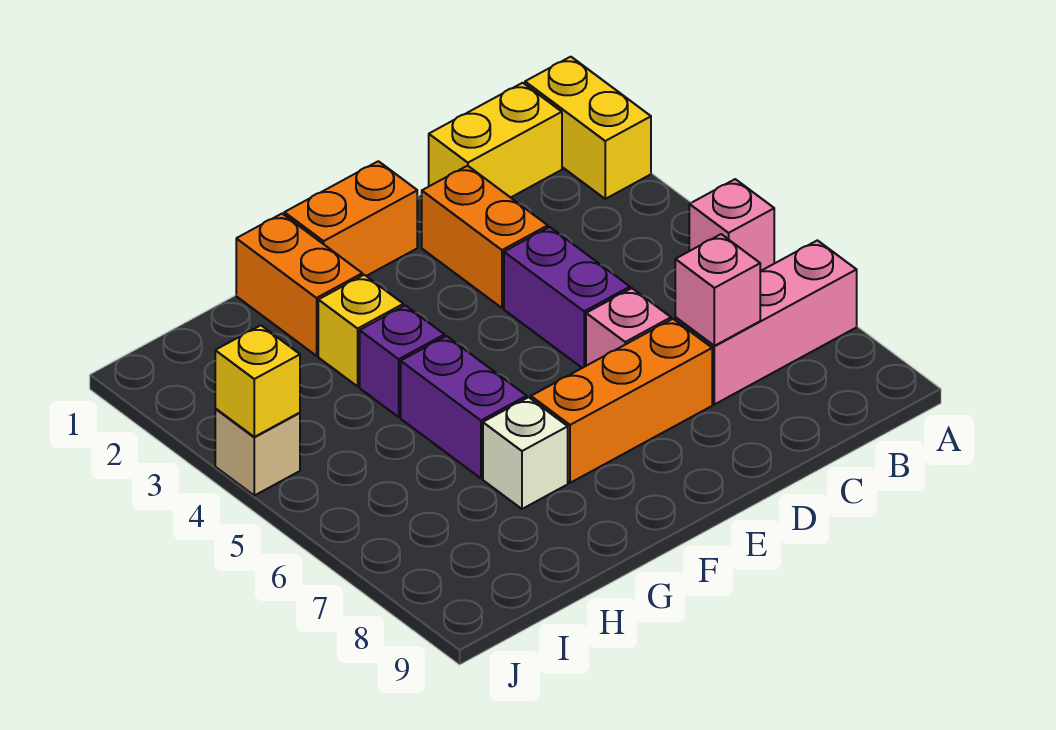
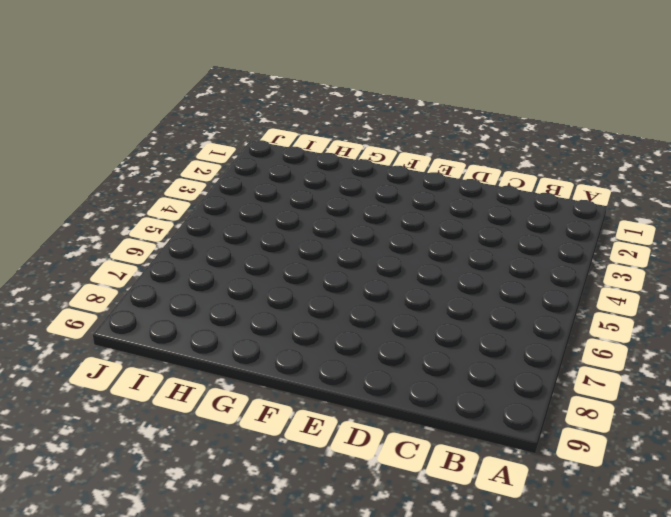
none -> yellow brick A1:A2 level 1
none -> pink brick A5 level 1
none -> pink brick A7:C7 level 1

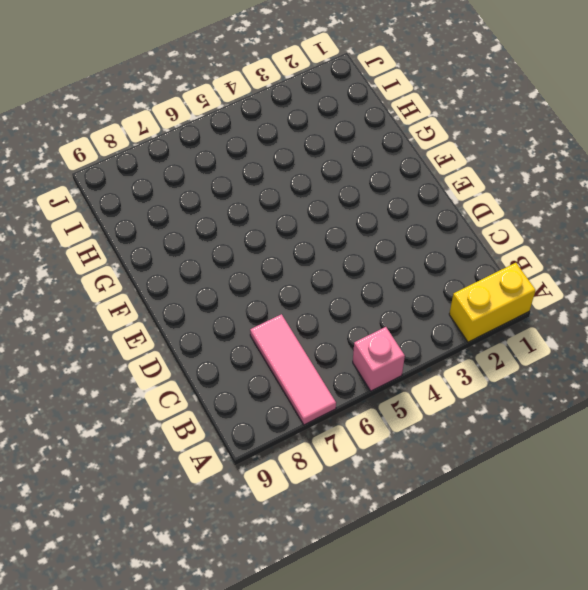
pink tile A7:C7 level 1 -> pink brick A7:C7 level 1
none -> yellow brick B1:C1 level 1
none -> orange brick D2:D3 level 1
none -> purple brick D4:D5 level 1

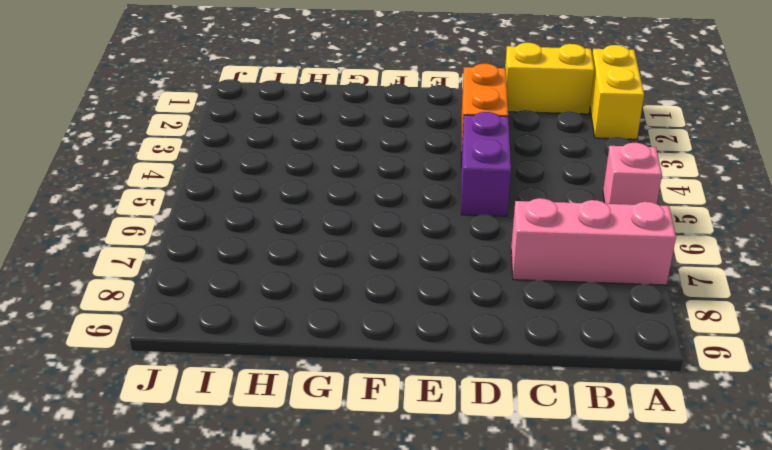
none -> pink brick D6 level 1
none -> orange brick D7:F7 level 1
none -> orange brick E1:F1 level 1

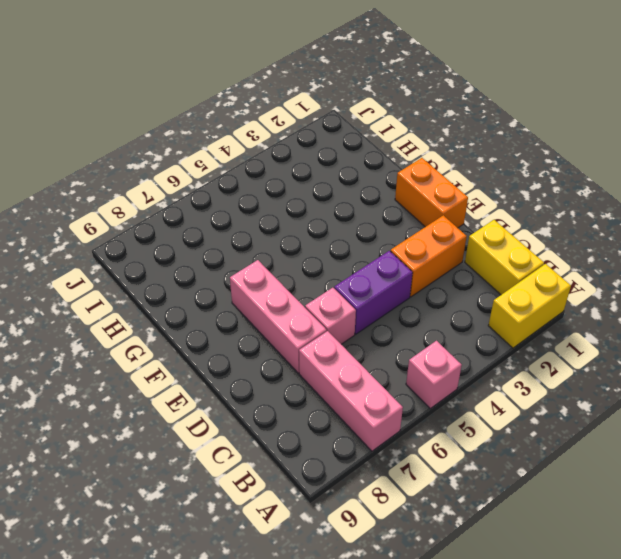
pink brick D7:F7 level 1 -> orange brick D7:F7 level 1
none -> orange brick G1:G2 level 1
none -> yellow brick G3 level 1
none -> purple brick G4 level 1

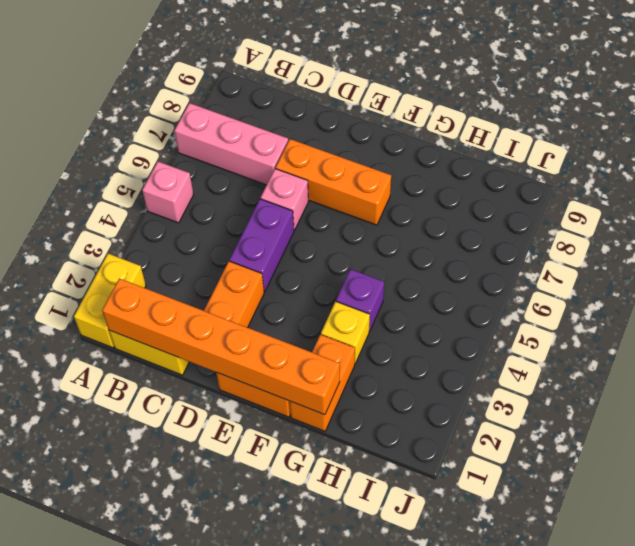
orange brick B1:G1 level 2 -> none
none -> purple brick G5:G6 level 1
none -> white brick G7 level 1
none -> tan brick J4 level 1

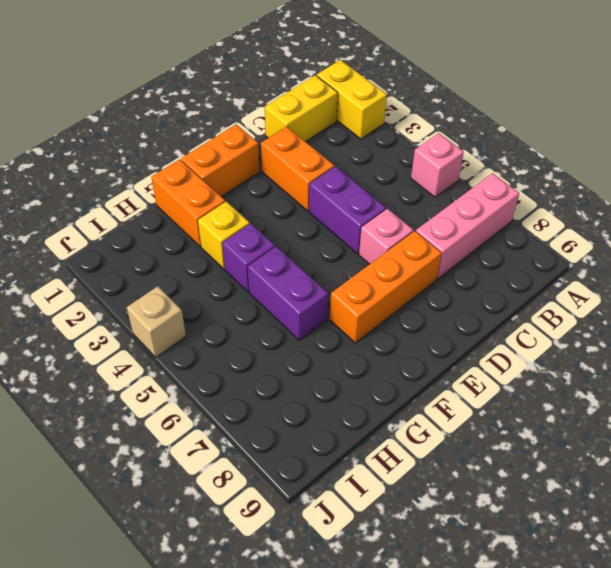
none -> white brick G7 level 1
none -> pink brick C7 level 2
none -> yellow brick J4 level 2

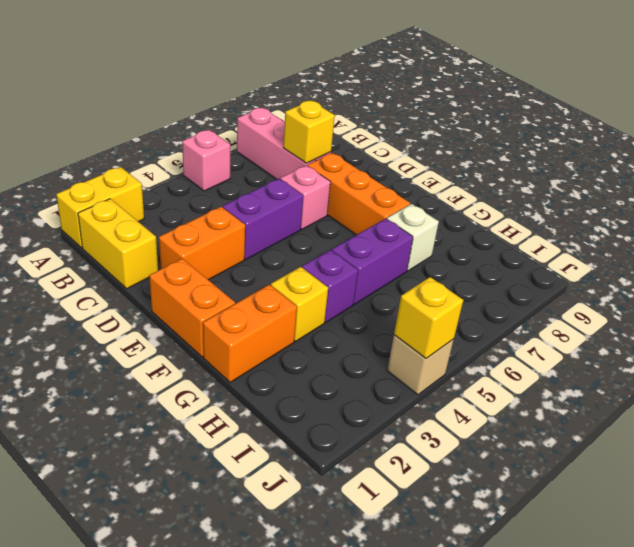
yellow brick C7 level 2 -> pink brick C7 level 2

